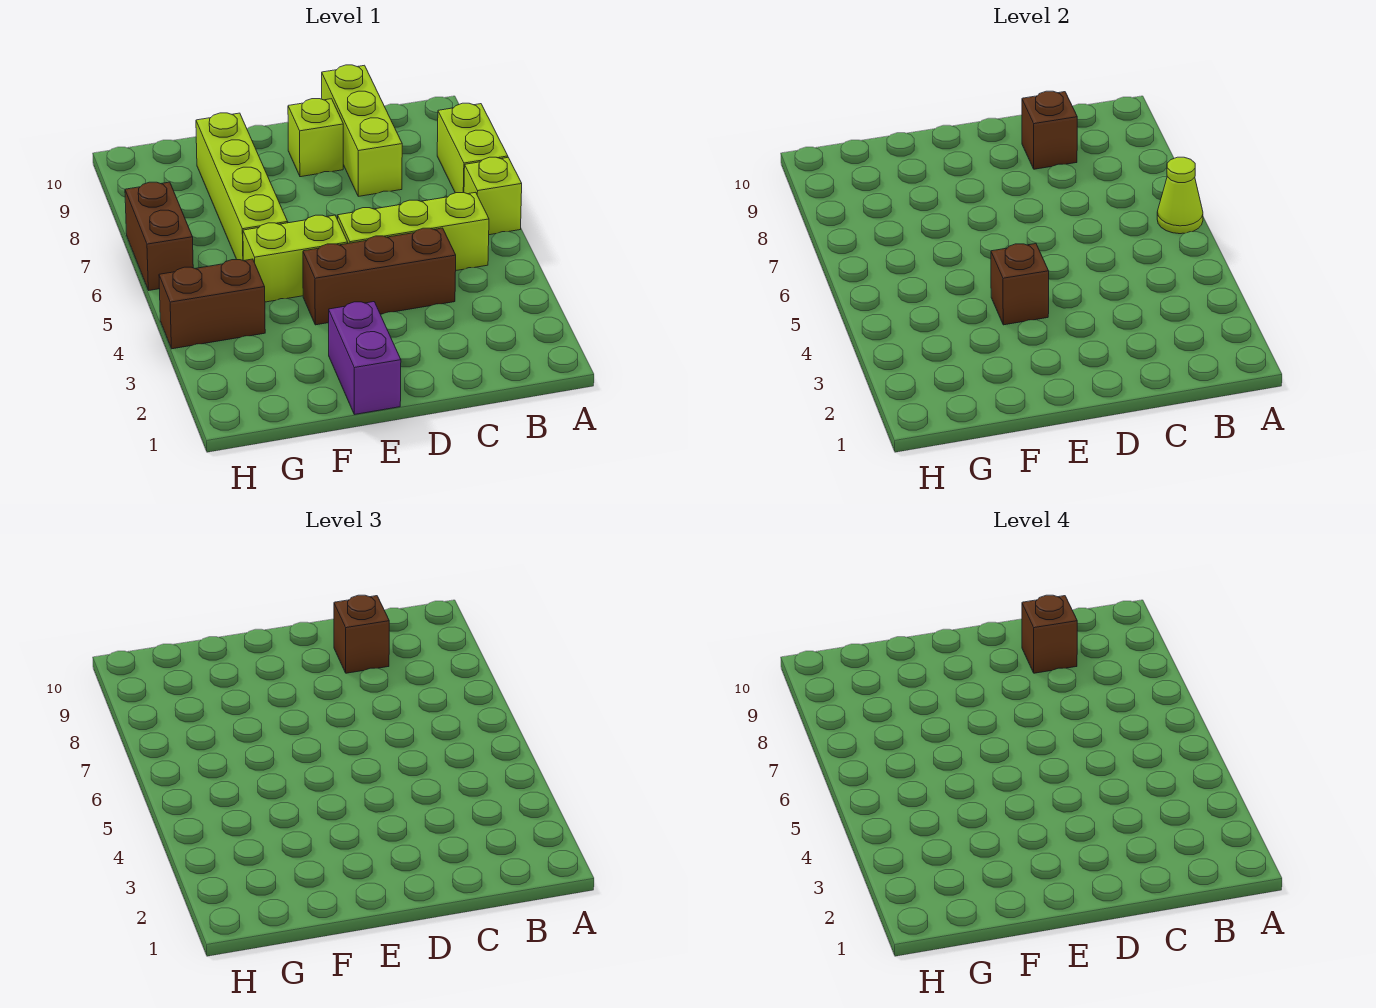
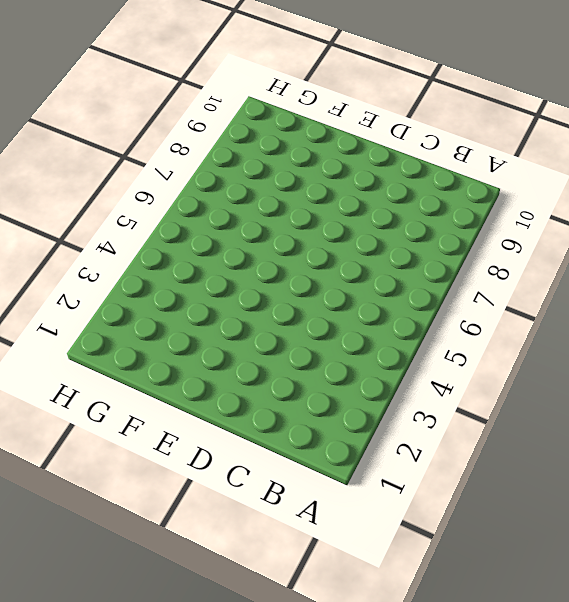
none -> lime brick A6 level 1
none -> lime brick A7:A8 level 1
none -> lime brick B5:D5 level 1

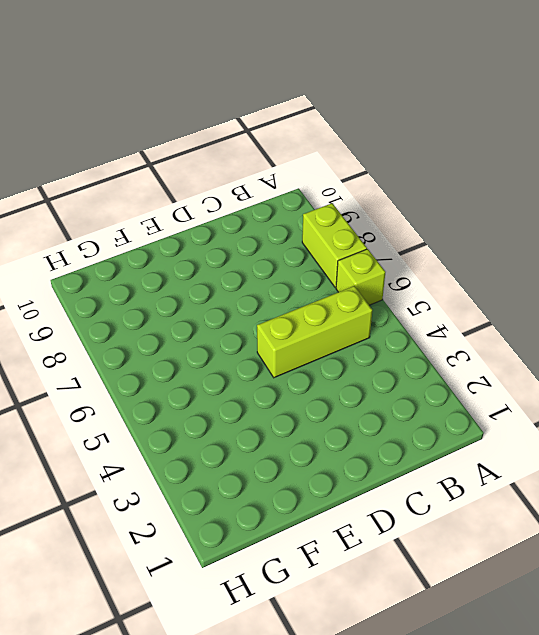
none -> brown brick C4:E4 level 1
none -> lime brick C8:C10 level 1
none -> lime brick D9 level 1

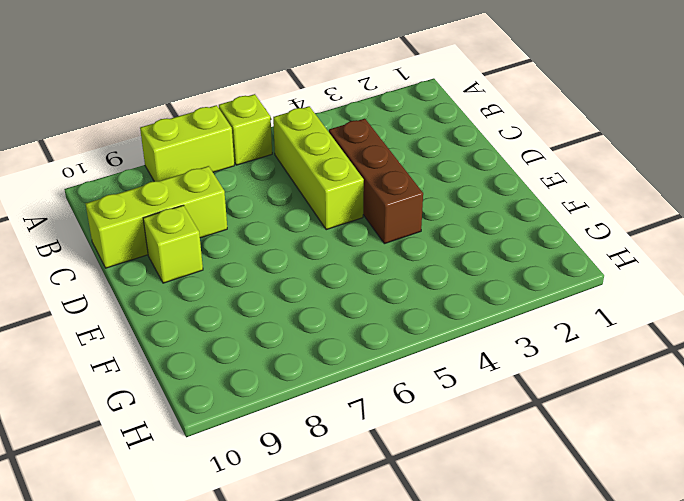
none -> purple brick E1:E2 level 1
none -> lime brick E5:F5 level 1
none -> lime brick F6:F9 level 1

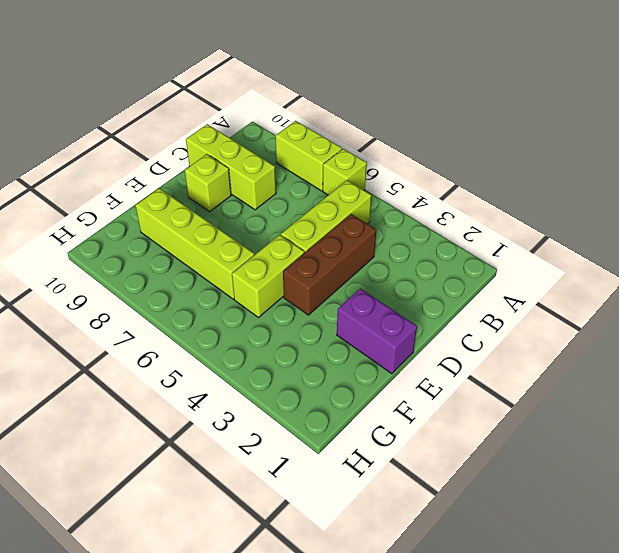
none -> brown brick G4:H4 level 1
none -> brown brick H6:H7 level 1
none -> lime cone A6 level 2

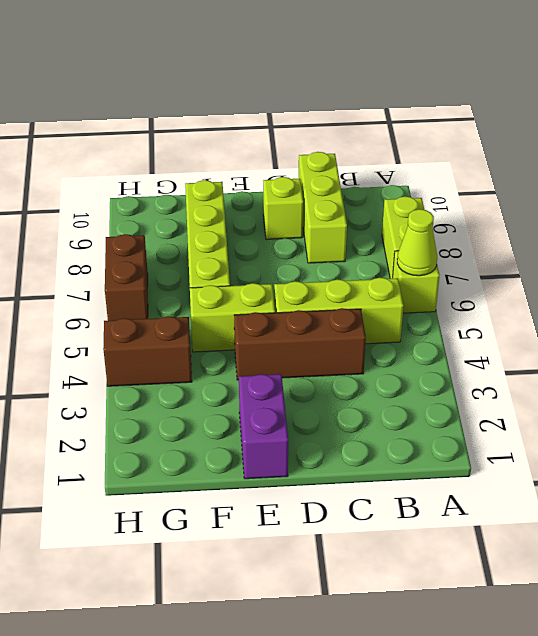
none -> brown brick C9 level 2
none -> brown brick E4 level 2
none -> brown brick C9 level 3

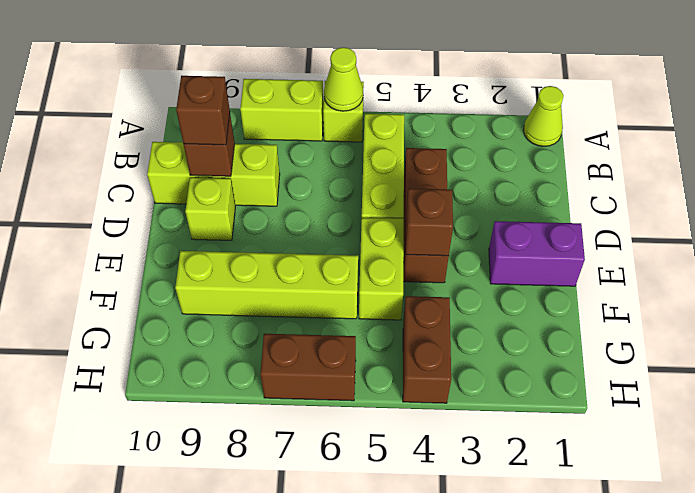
lime cone A1 level 1 -> none
none -> brown brick C9 level 4

